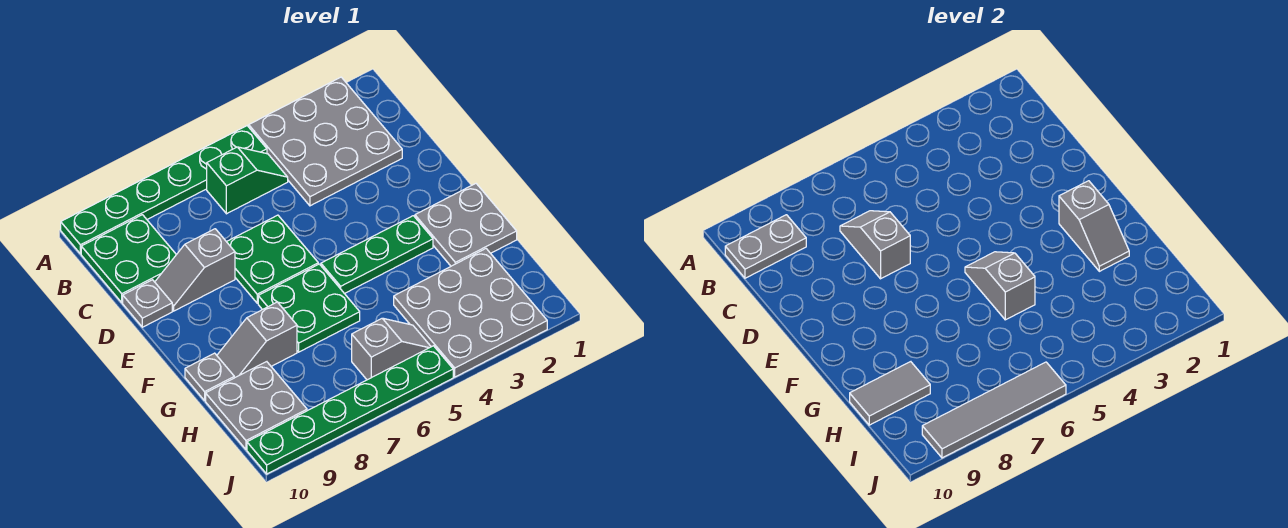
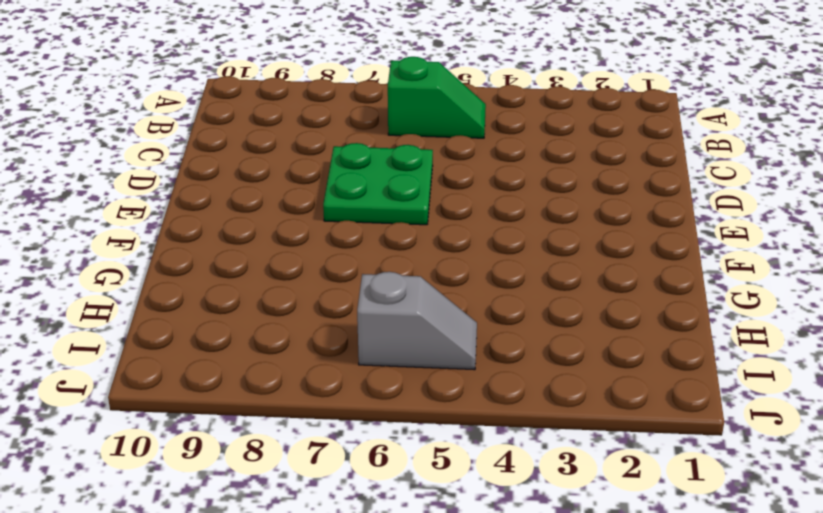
none -> grey plate A2:C4 level 1
none -> green plate A5:A10 level 1
none -> green plate B9:C10 level 1

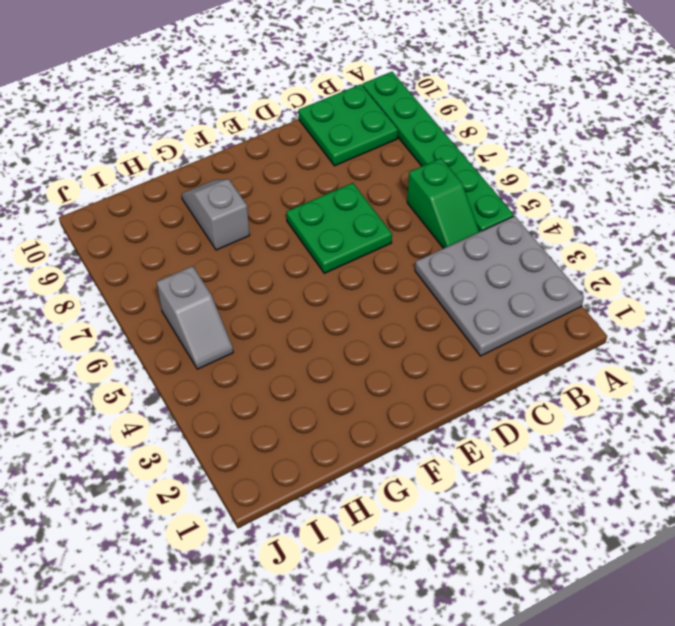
none -> grey slope D8:D9 level 1 top 8
none -> grey plate D10 level 1
none -> grey plate F1:G2 level 1

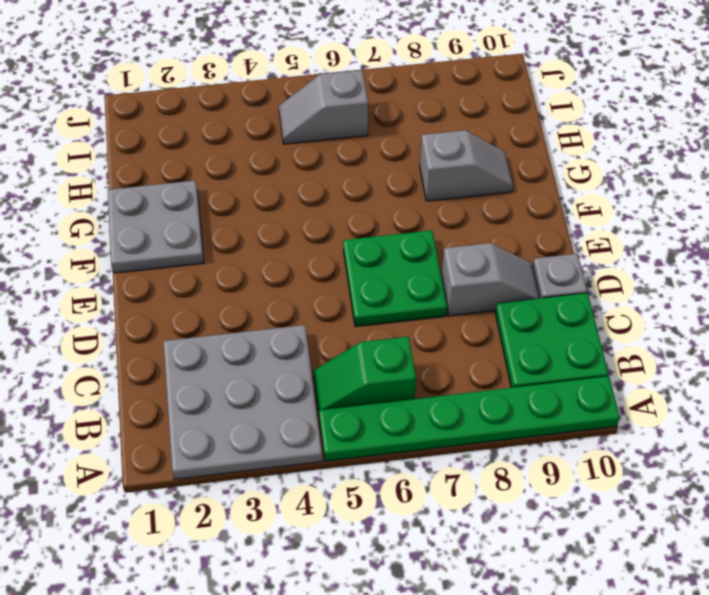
none -> green plate F3:F5 level 1
none -> green plate F6:G7 level 1
none -> grey plate G10 level 1

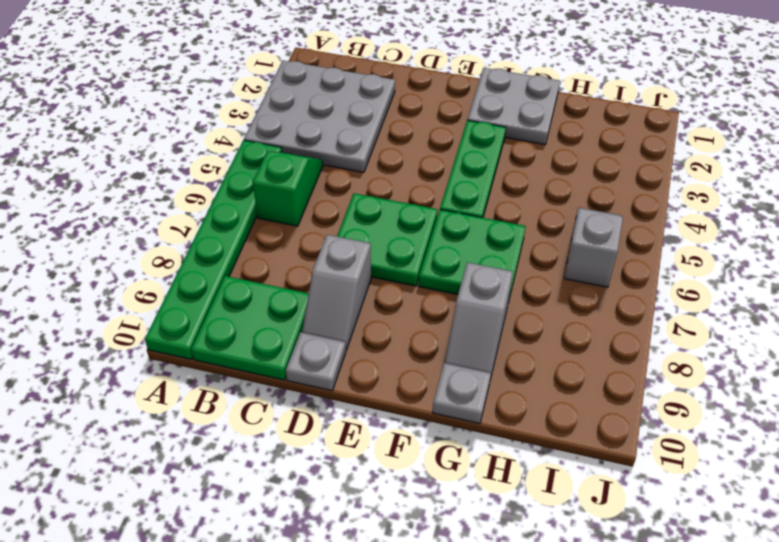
none -> grey plate H2:J4 level 1
none -> grey plate H9:I10 level 1
none -> green plate J5:J10 level 1

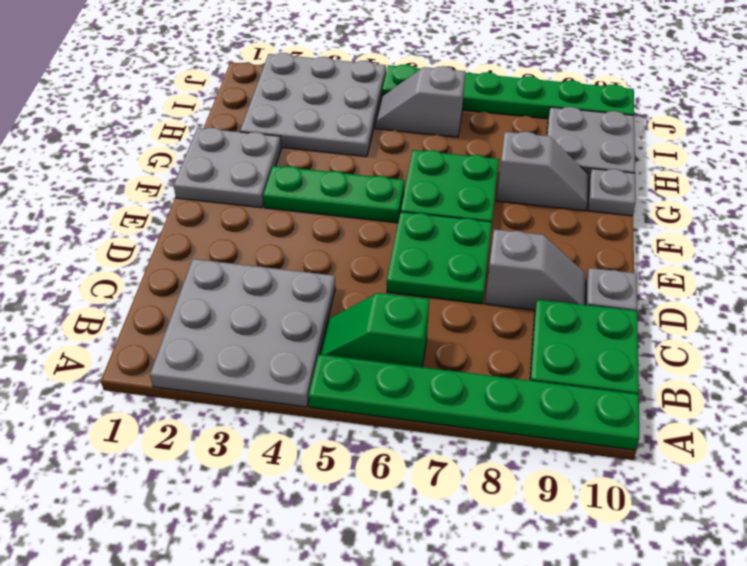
none -> grey plate B9:B10 level 2
none -> grey slope C7:D7 level 2 top D
none -> grey slope F2:G2 level 2 top F

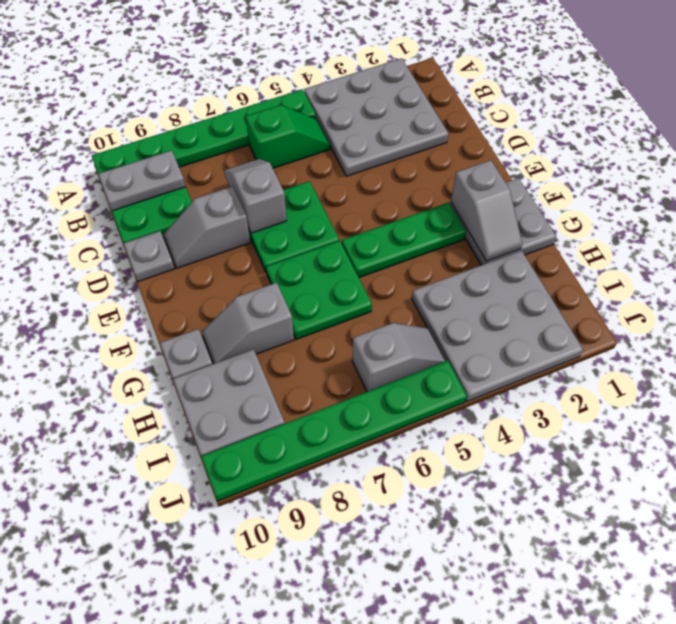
none -> grey slope F5:G5 level 2 top G
none -> grey tile H9:H10 level 2
none -> grey tile J6:J9 level 2

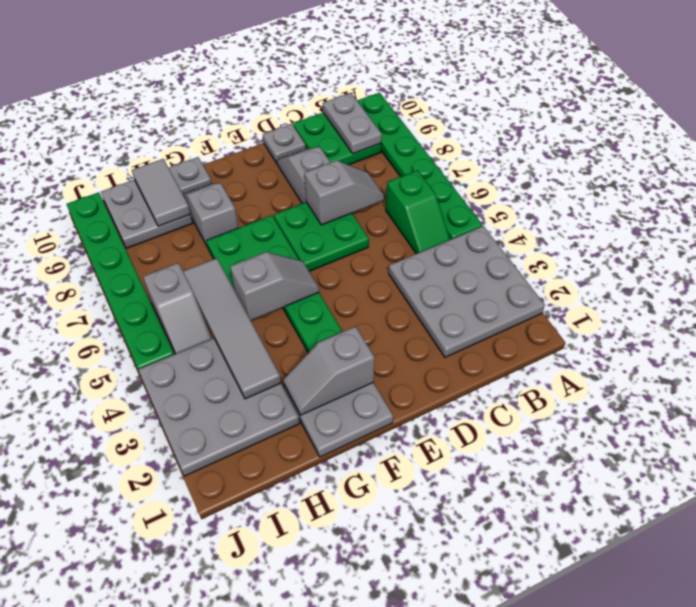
grey tile H3:H6 level 2 -> grey tile J6:J9 level 2

